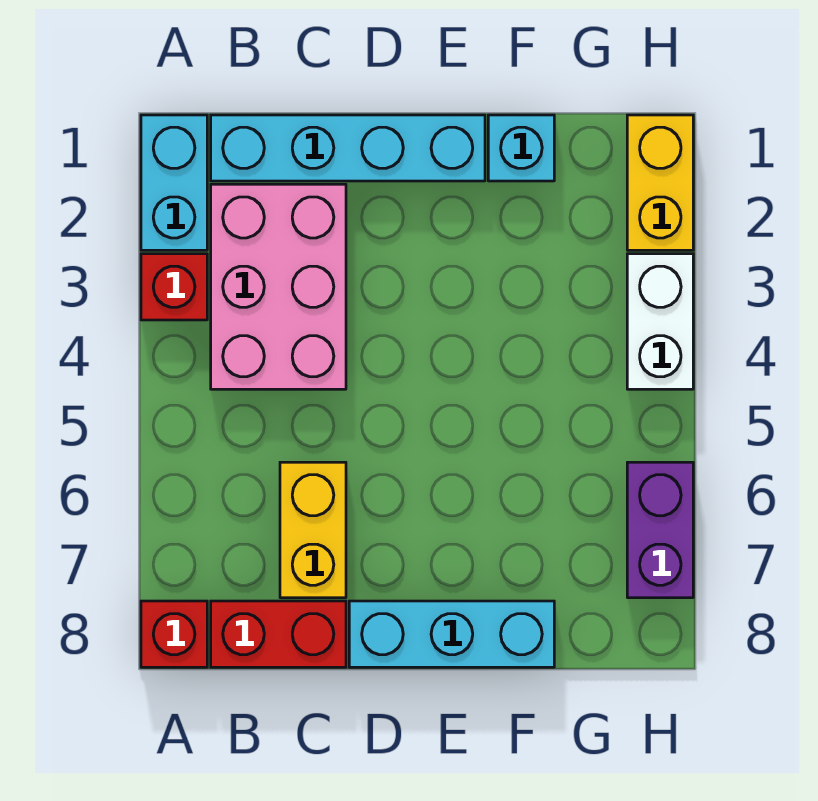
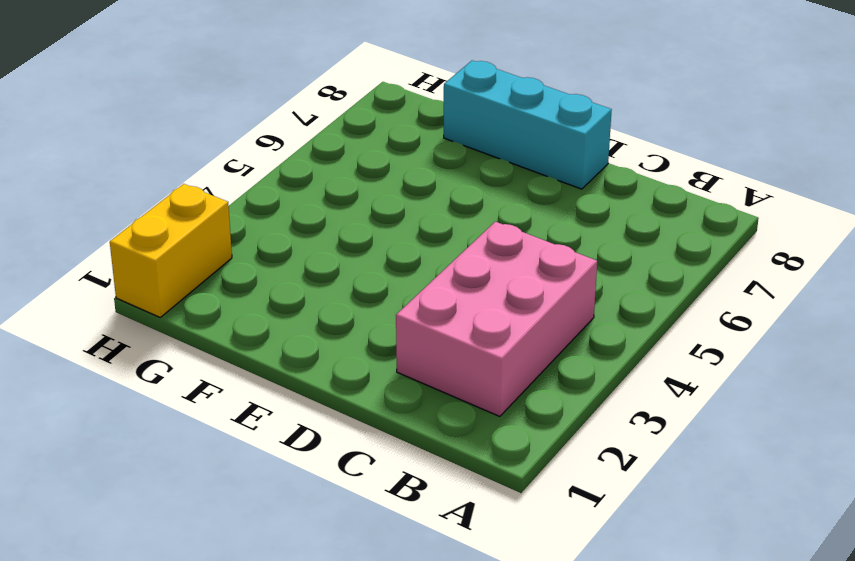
none -> cyan brick A1:A2 level 1
none -> red brick A3 level 1
none -> red brick A8 level 1

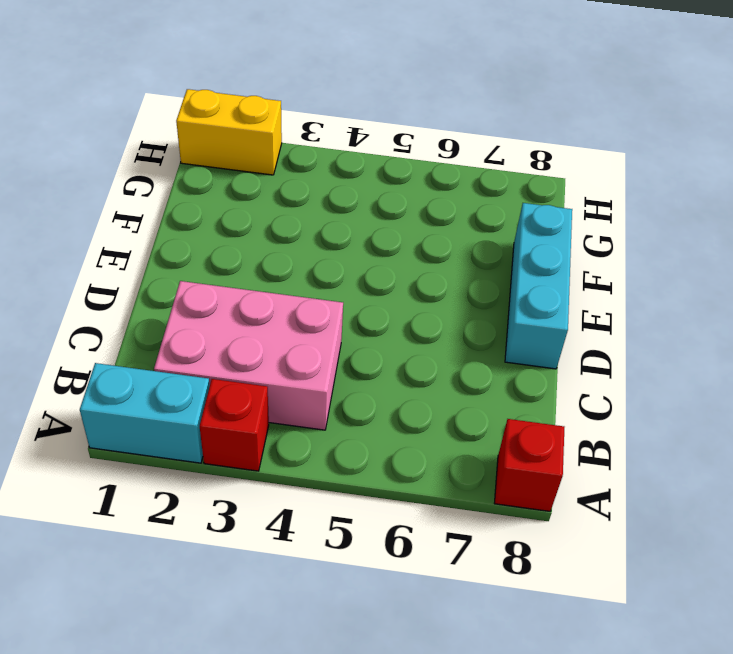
none -> cyan brick B1:E1 level 1
none -> red brick B8:C8 level 1
none -> yellow brick C6:C7 level 1

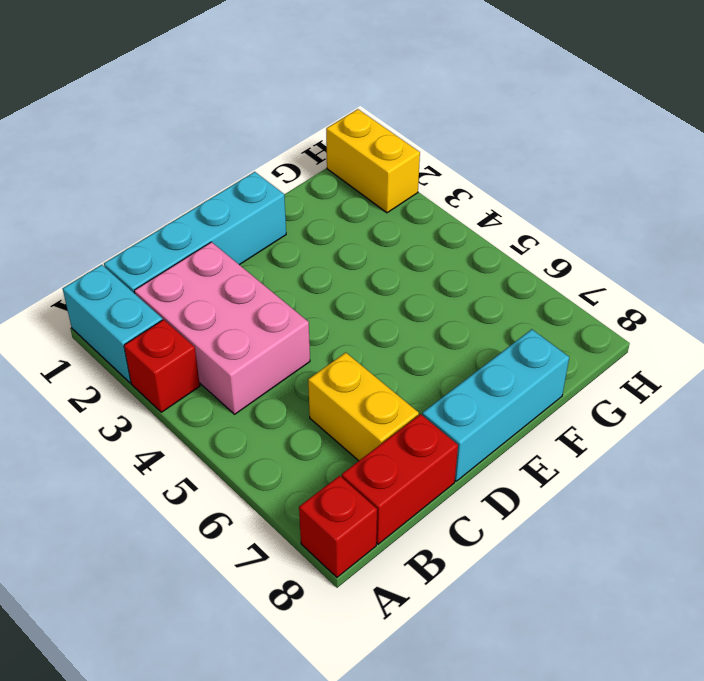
none -> cyan brick F1 level 1
none -> white brick H3:H4 level 1
none -> purple brick H6:H7 level 1

